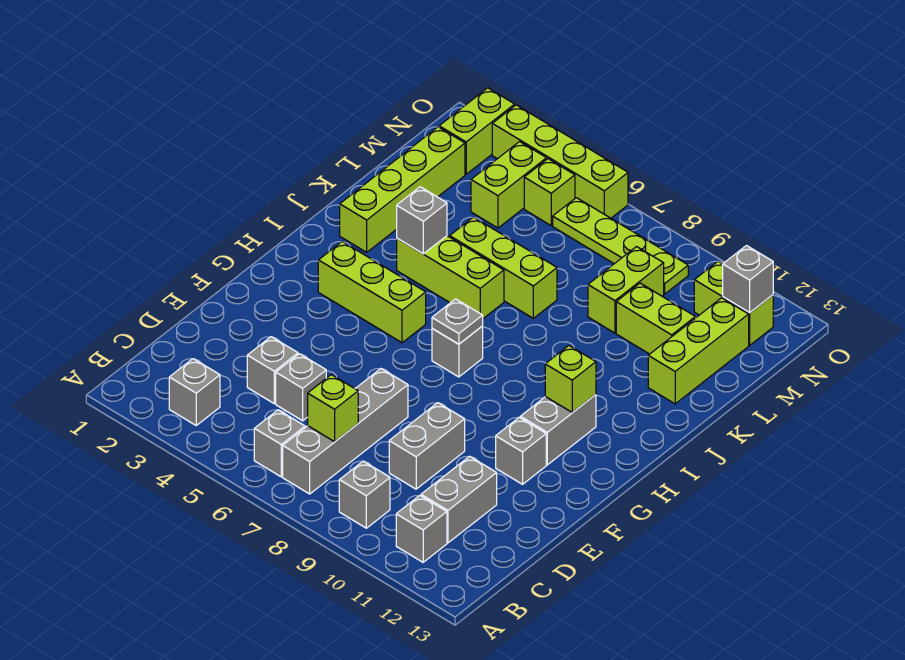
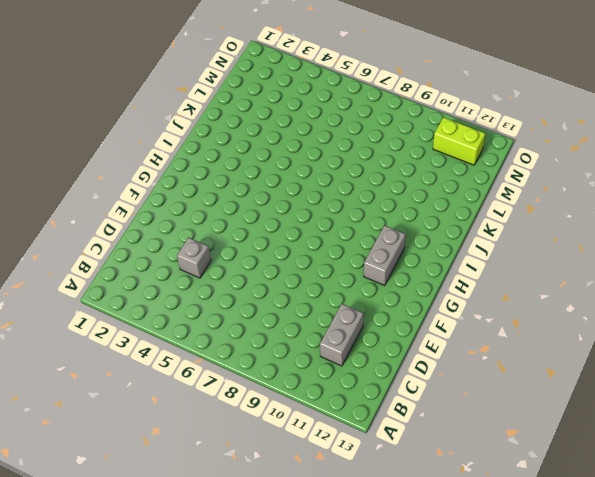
none -> grey brick B3 level 1
none -> grey brick B6 level 1
none -> grey brick B7:E7 level 1
none -> grey brick B9 level 1

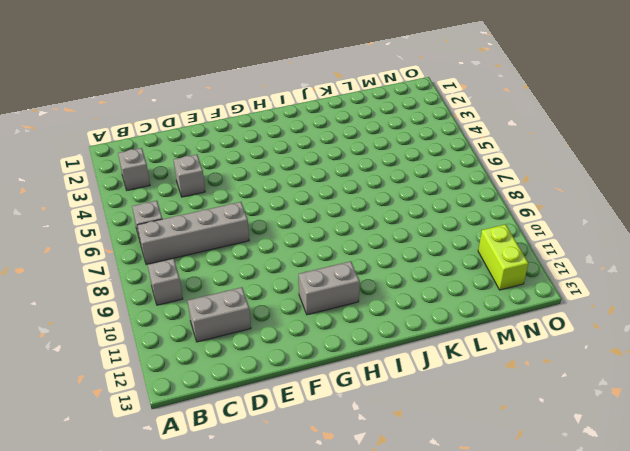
none -> grey brick B11 level 1
none -> grey brick D5 level 1
none -> grey brick D9:E9 level 1
none -> grey brick F11 level 1

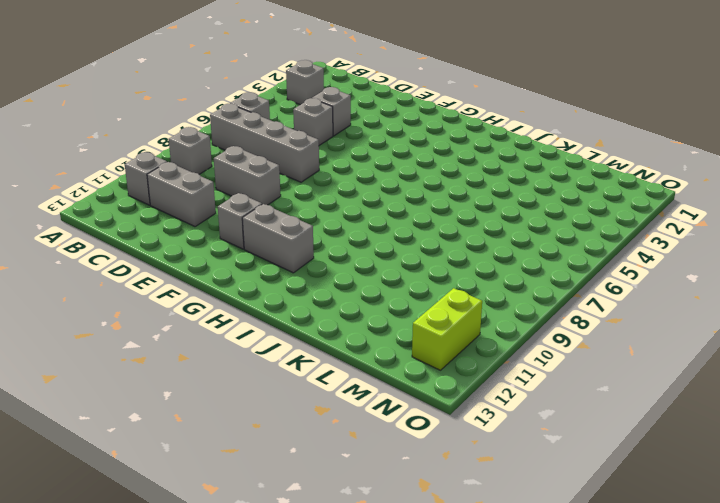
none -> lime brick H3:H5 level 1
none -> grey brick H7 level 1
none -> lime brick J2:M2 level 1
none -> lime brick J4:J6 level 1

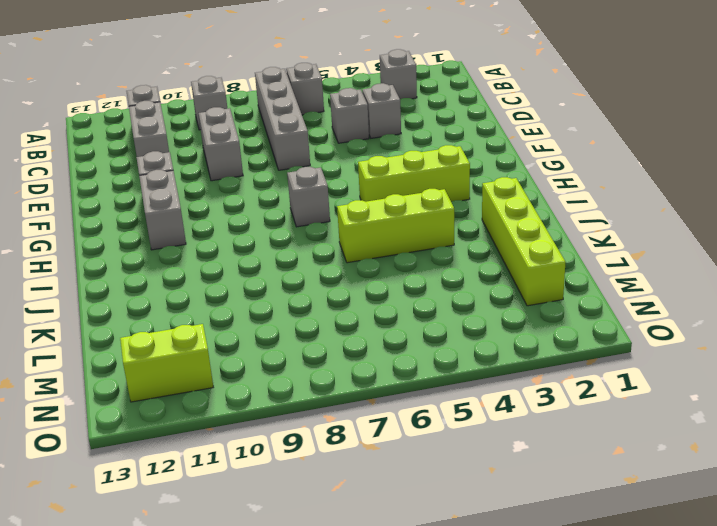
none -> lime brick K5:K7 level 1
none -> lime brick K12:M12 level 1
none -> lime brick L9:M9 level 1
none -> lime brick L10:L11 level 1

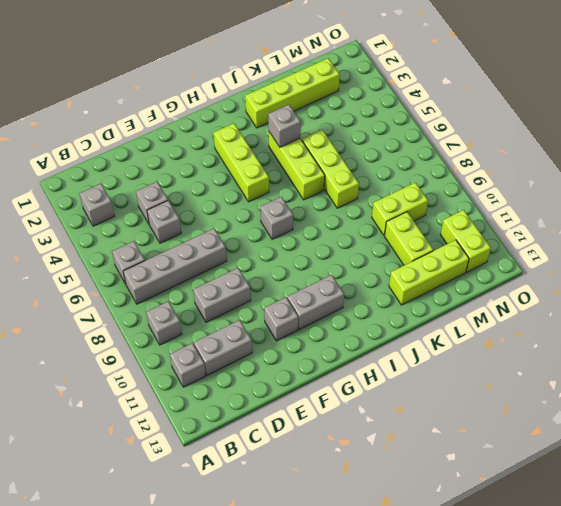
none -> lime brick M4:N4 level 1
none -> lime brick N2:O2 level 1
none -> lime brick N5 level 1
none -> lime plate N6:N9 level 1

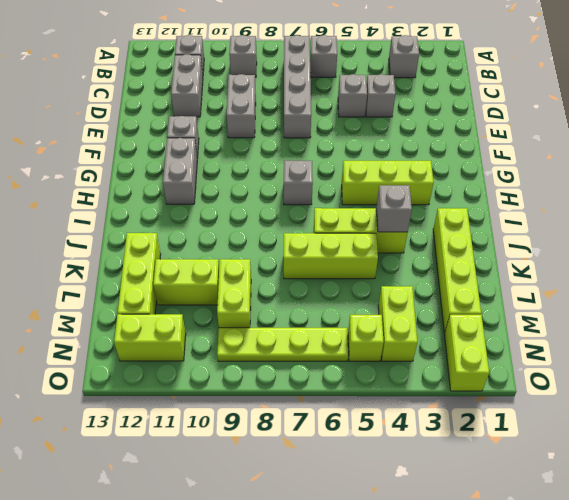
none -> lime brick O3:O6 level 1
none -> lime brick C7 level 2
none -> grey plate H7 level 2
none -> lime brick H11 level 2

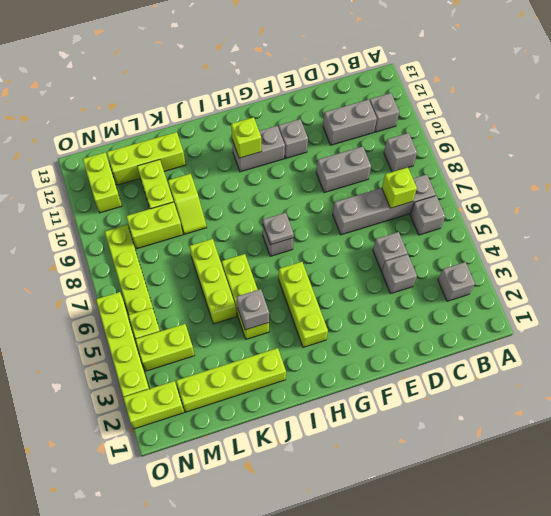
lime slope K9:K10 level 1 top 10 -> none
none -> grey brick N12 level 2

